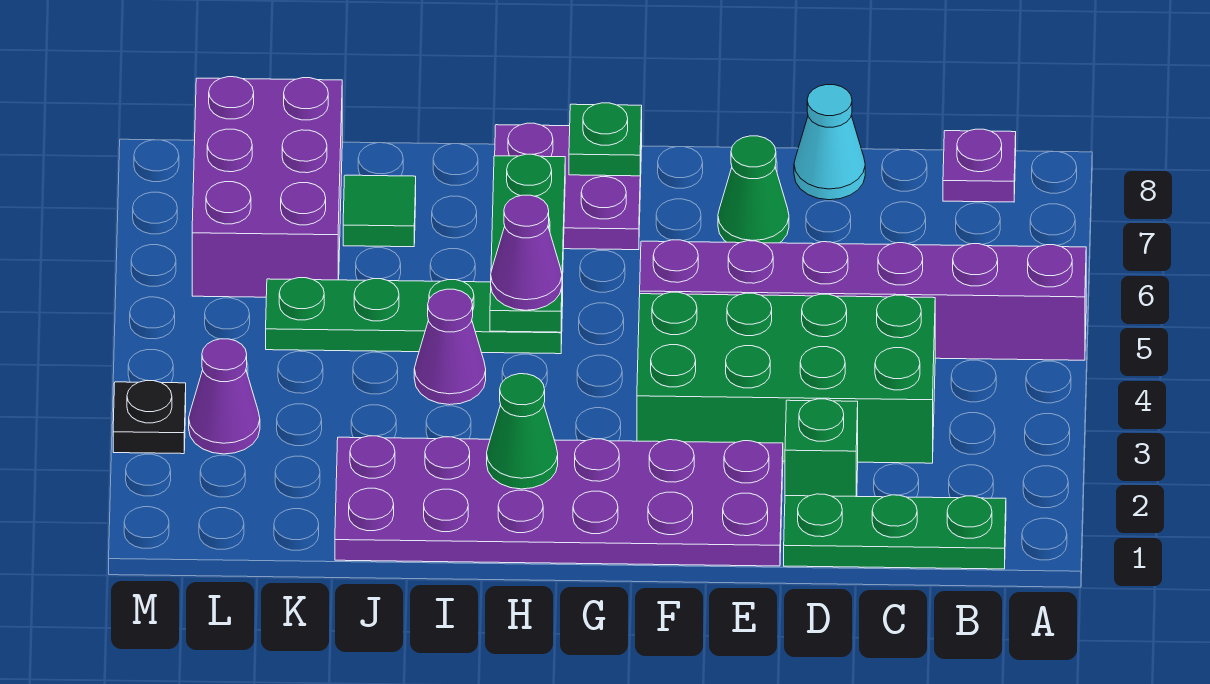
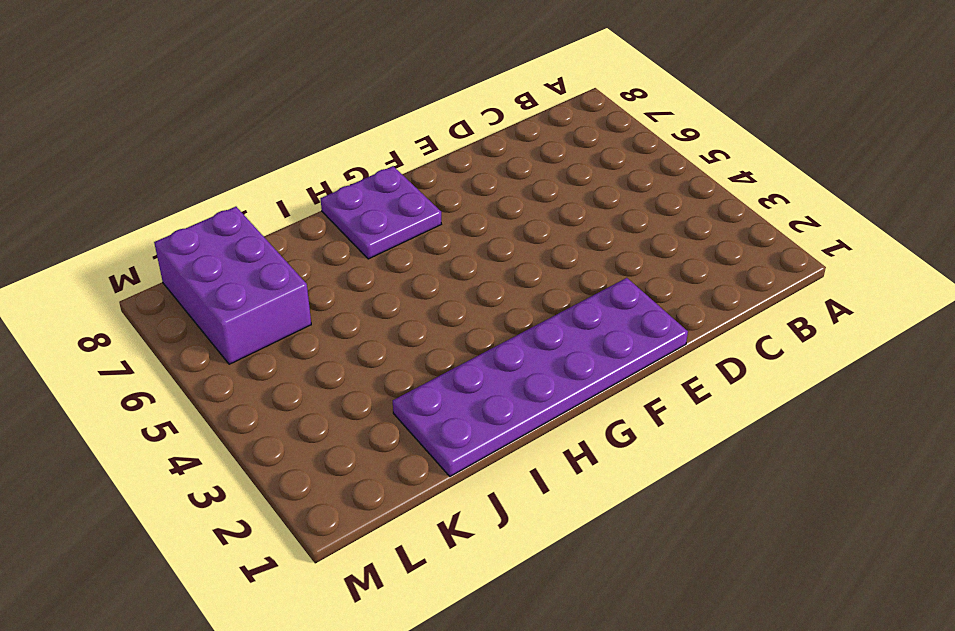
none -> purple brick A5:F5 level 1
none -> green plate B1:D1 level 1
none -> purple plate B8 level 1

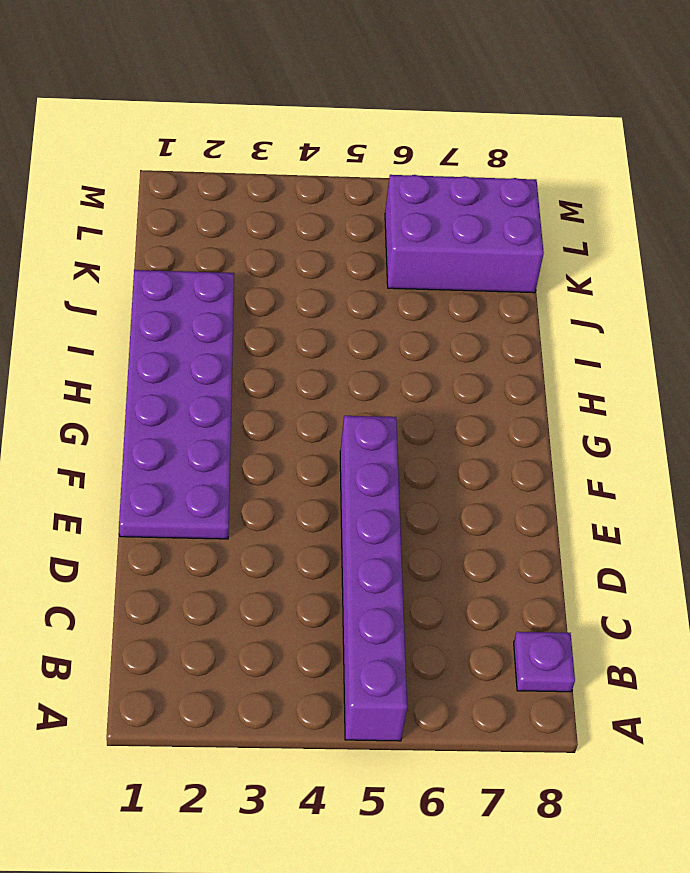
none -> green plate B1:D1 level 1
none -> green brick C3:F4 level 1
none -> green brick D2 level 1

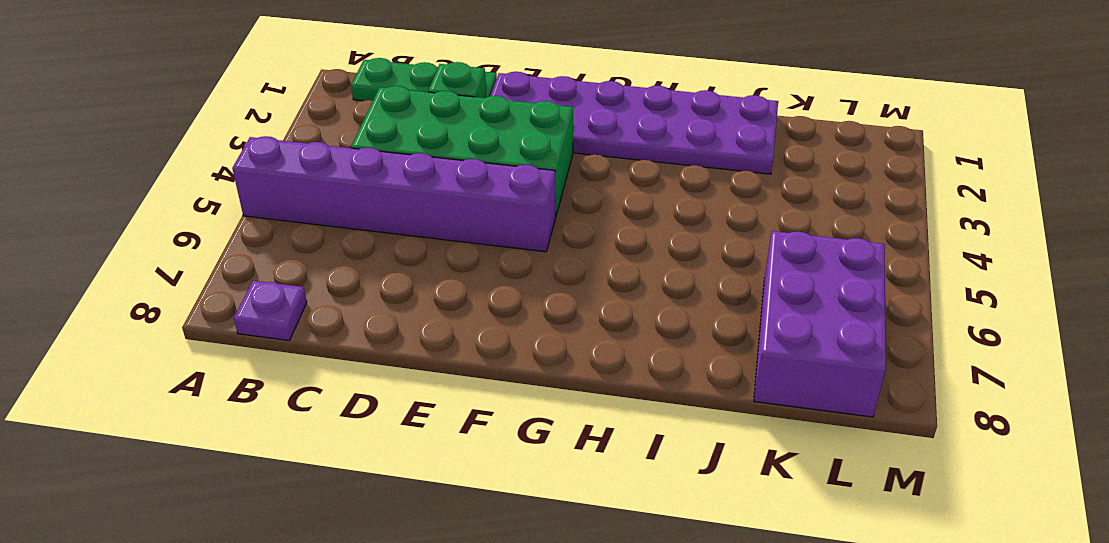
none -> cyan cone D8 level 1
none -> green cone E7 level 1
none -> purple plate G7:H8 level 1

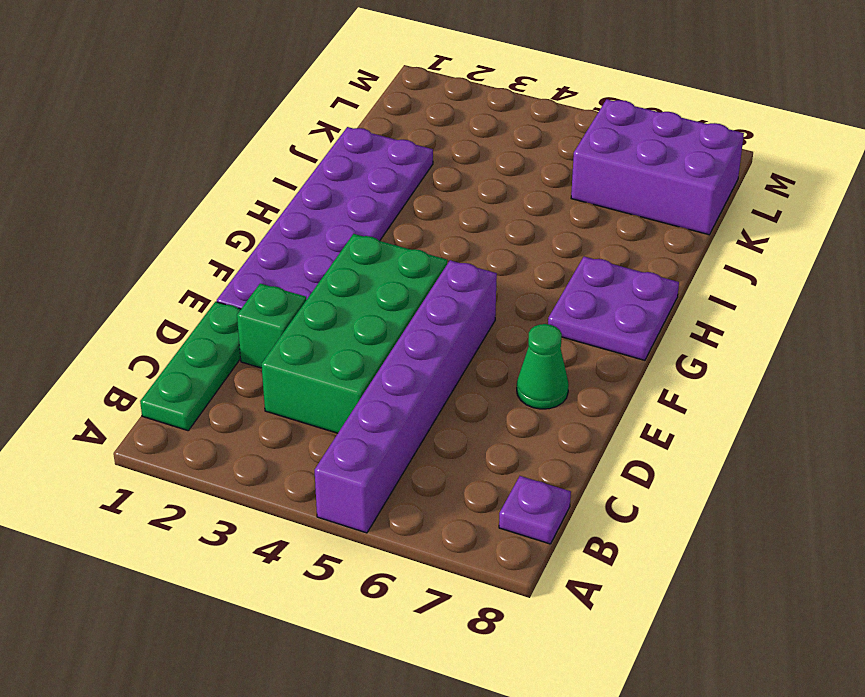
none -> cyan cone D8 level 1
none -> green plate H5:K5 level 1
none -> purple cone I4 level 1

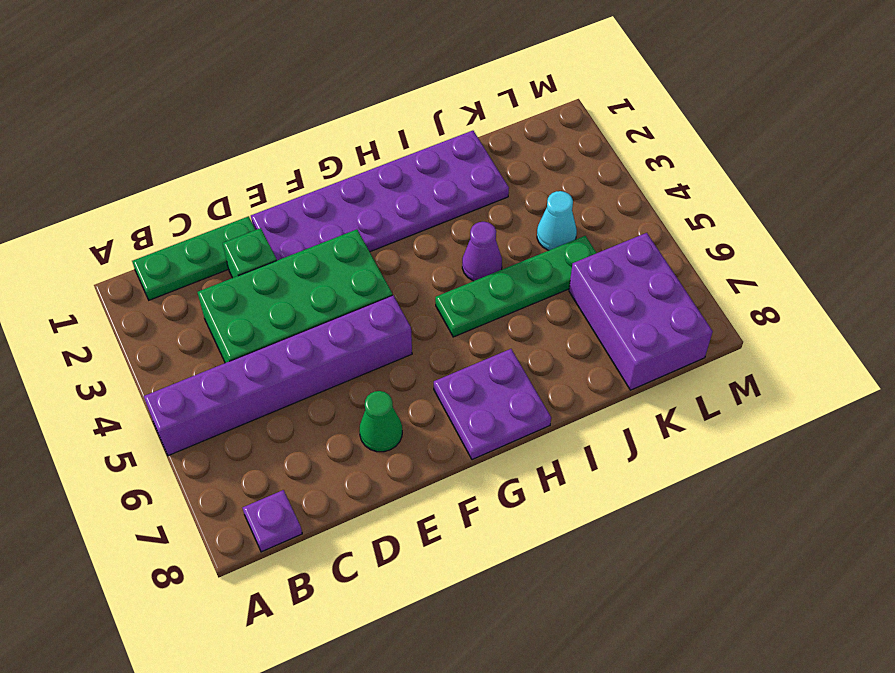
cyan cone K4 level 1 -> cyan cone D8 level 1
none -> green tile J7 level 1
none -> purple cone L3 level 1
none -> black plate M3 level 1

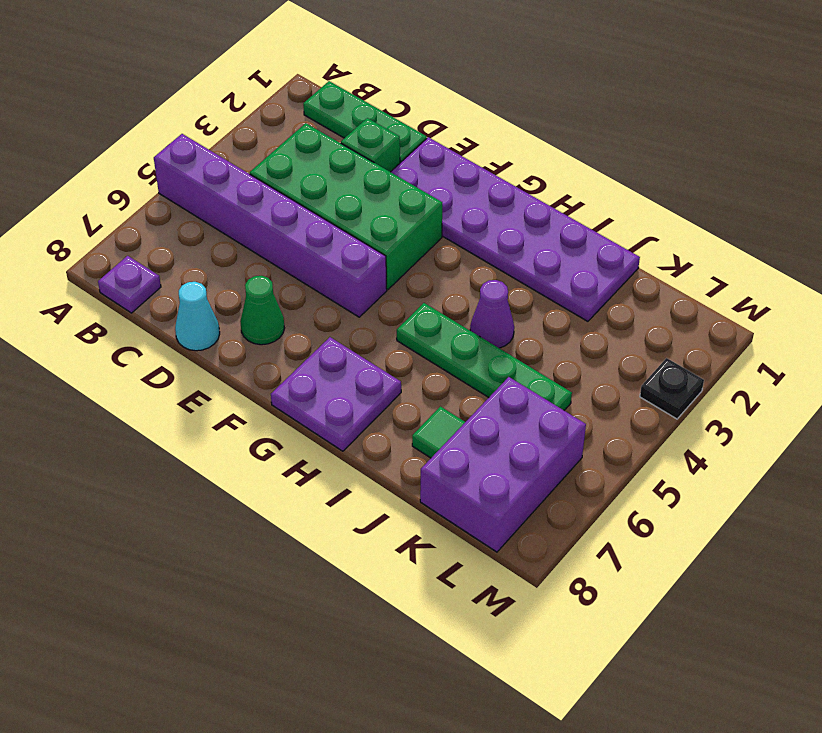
none -> purple cone L3 level 1
none -> green plate G8 level 2
none -> green cone H2 level 2

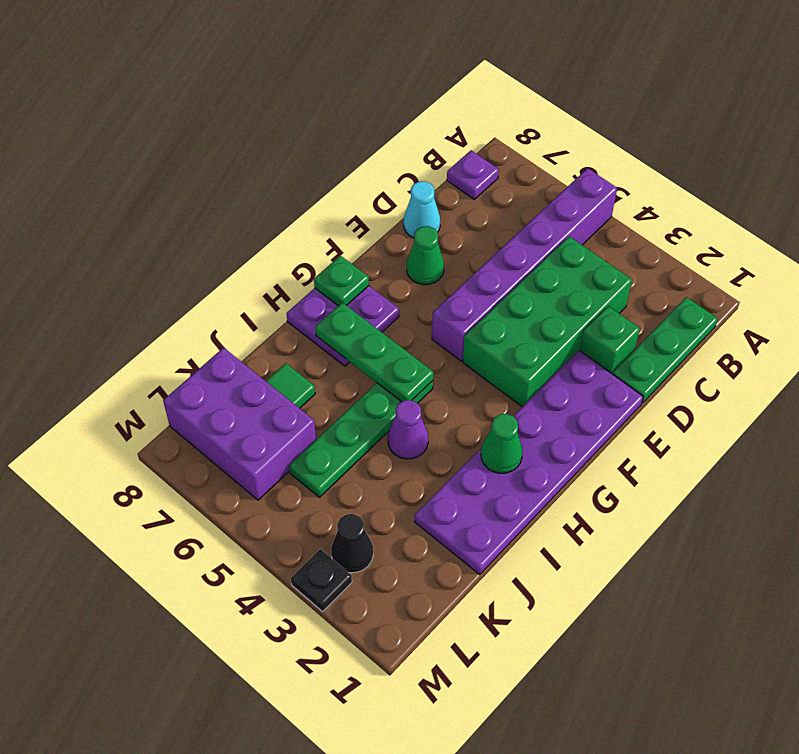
black cone L3 level 1 -> purple cone L3 level 1
none -> purple cone H5 level 3

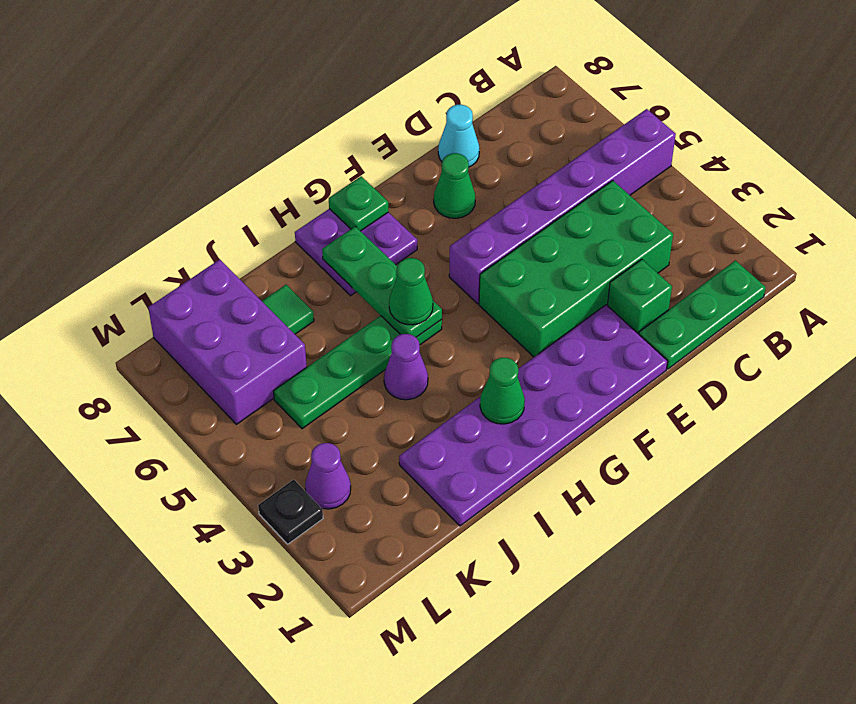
green cone H5 level 3 -> purple cone H5 level 3
none -> purple plate B8 level 1

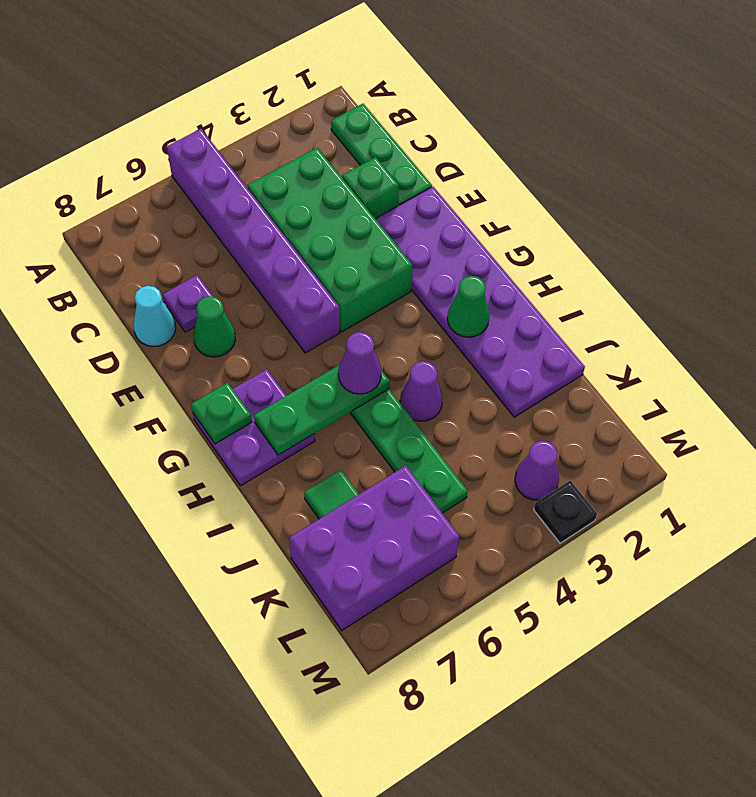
purple plate D7 level 1 -> purple plate B8 level 1

